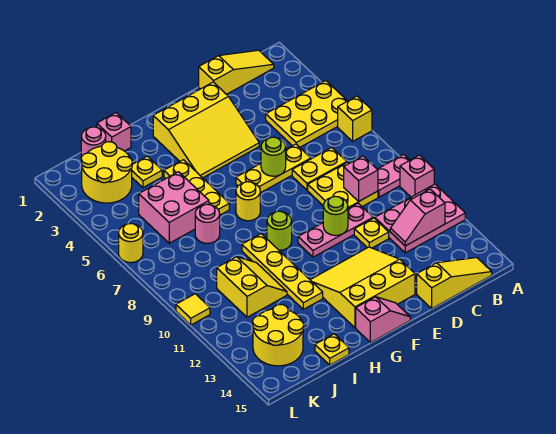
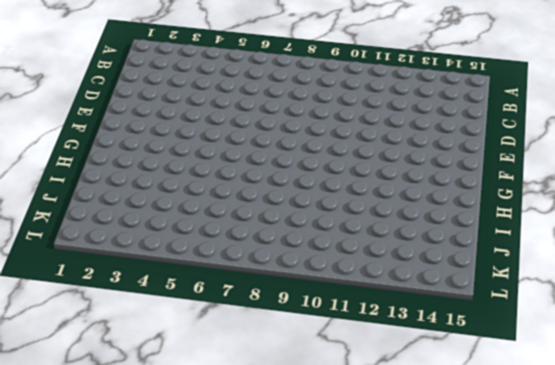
none -> yellow plate A4:C5 level 1
none -> yellow brick A6 level 1
none -> pink plate A9:B9 level 1
none -> pink brick A10 level 1

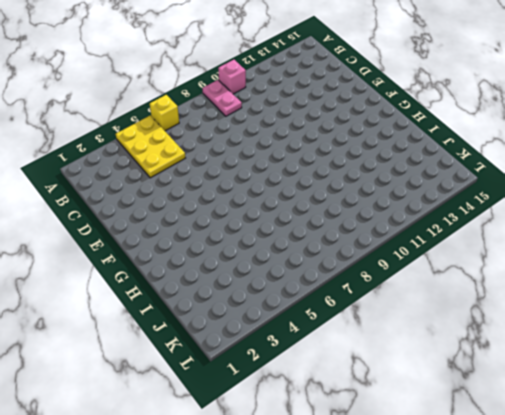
none -> pink plate A11:C12 level 1
none -> yellow slope B1:D1 level 1 top D
none -> yellow slope B15:D15 level 1 top D
none -> yellow plate C7:D7 level 1

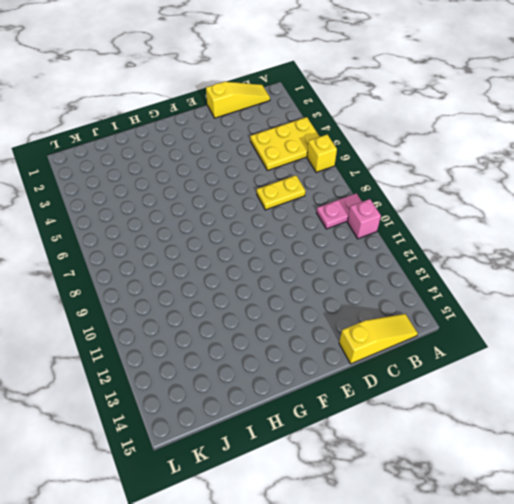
none -> pink plate A11:C12 level 1
none -> yellow plate C8:D9 level 1
none -> yellow plate D6:F6 level 1
none -> pink plate D10:F10 level 1

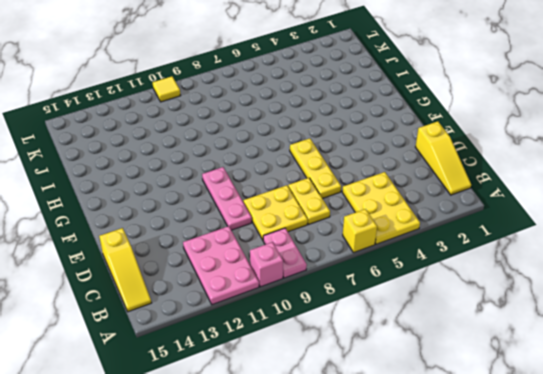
none -> yellow plate D11 level 1
none -> yellow slope E2:G4 level 1 top 2
none -> yellow slope E12:G14 level 1 top 14
none -> pink slope F15:G15 level 1 top G

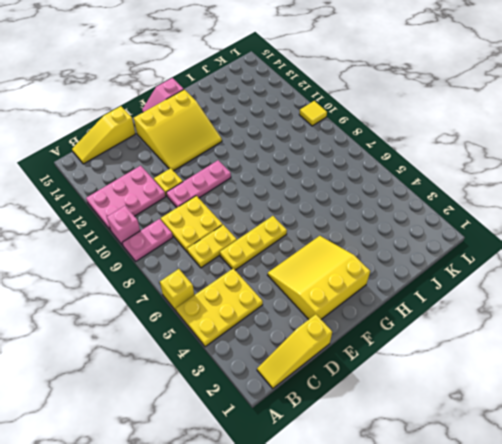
none -> yellow round brick G7 level 1
none -> lime round brick G9 level 1
none -> yellow plate H4:H6 level 1
none -> yellow plate H9:H12 level 1

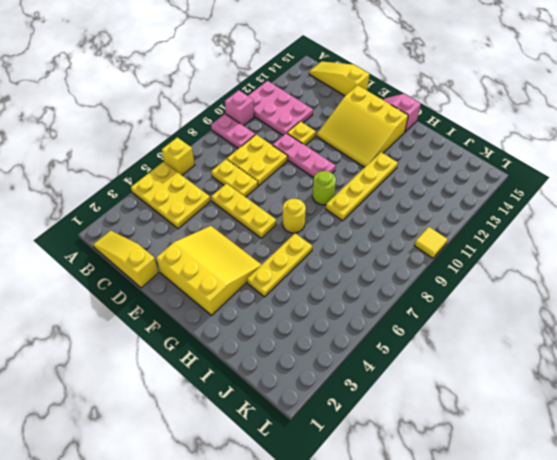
none -> pink brick I1 level 1
none -> yellow plate I3 level 1
none -> pink brick I5:J6 level 1
none -> pink round brick I7 level 1

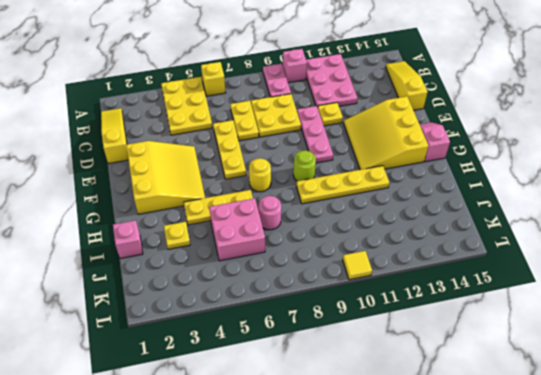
none -> yellow slope I10:J11 level 1 top J
none -> yellow plate I15 level 1
none -> pink round brick J1 level 1
none -> yellow round brick J2:K3 level 1

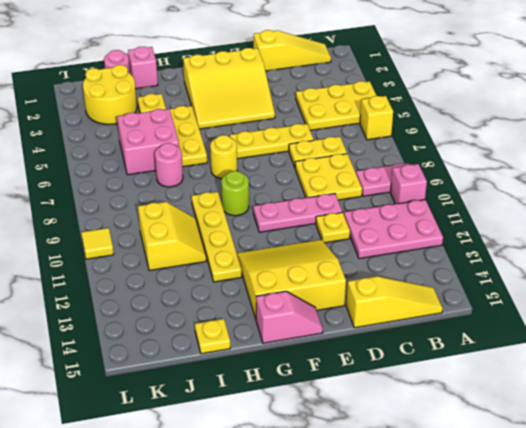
none -> yellow round brick J13:K14 level 1
none -> yellow round brick L6 level 1
none -> pink slope B12:C12 level 2 top B
none -> pink brick C9 level 2

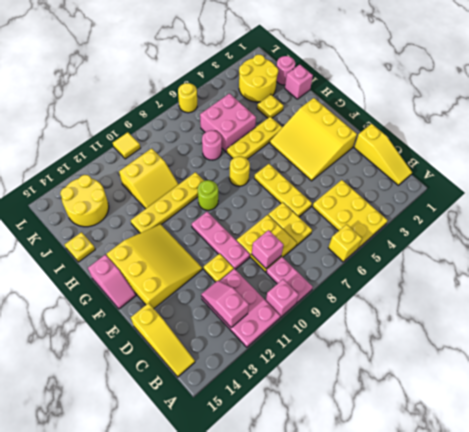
none -> lime round brick E6 level 2
none -> lime round brick E10 level 2

